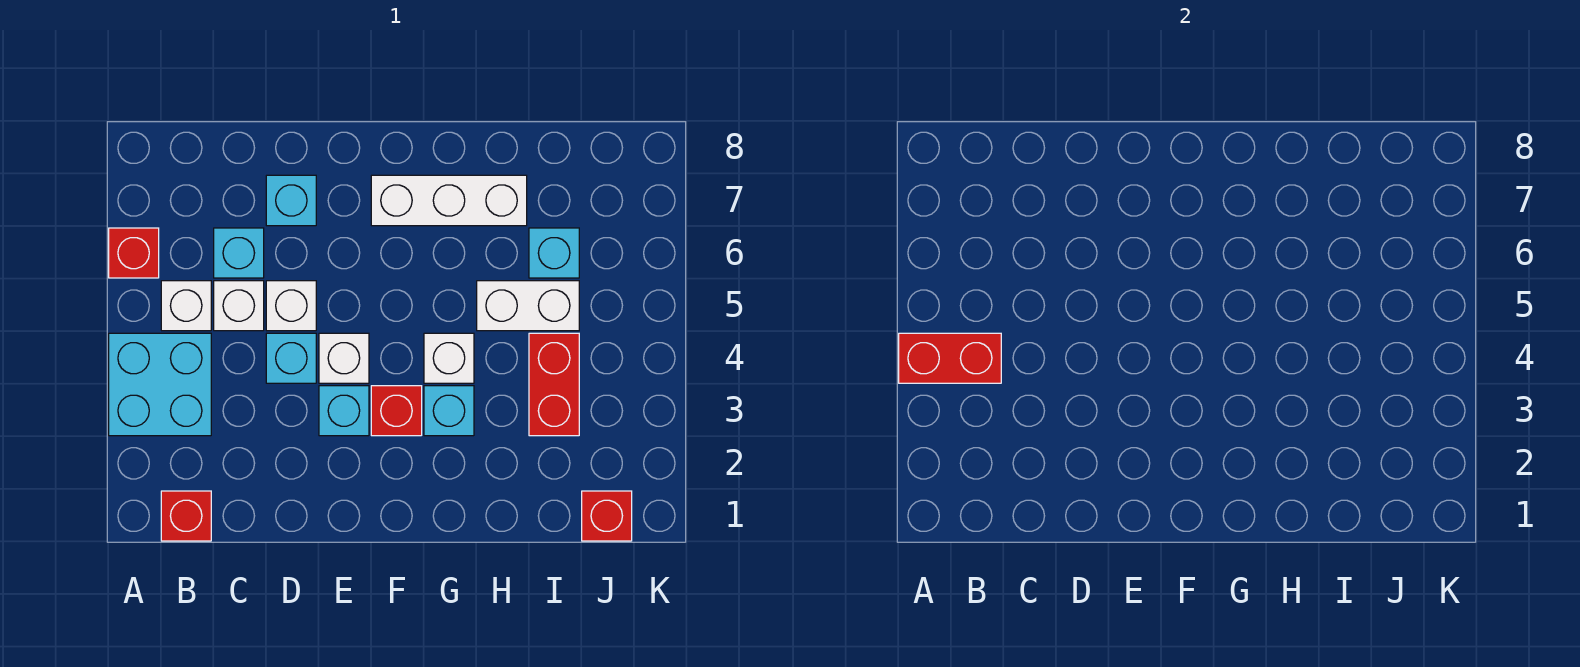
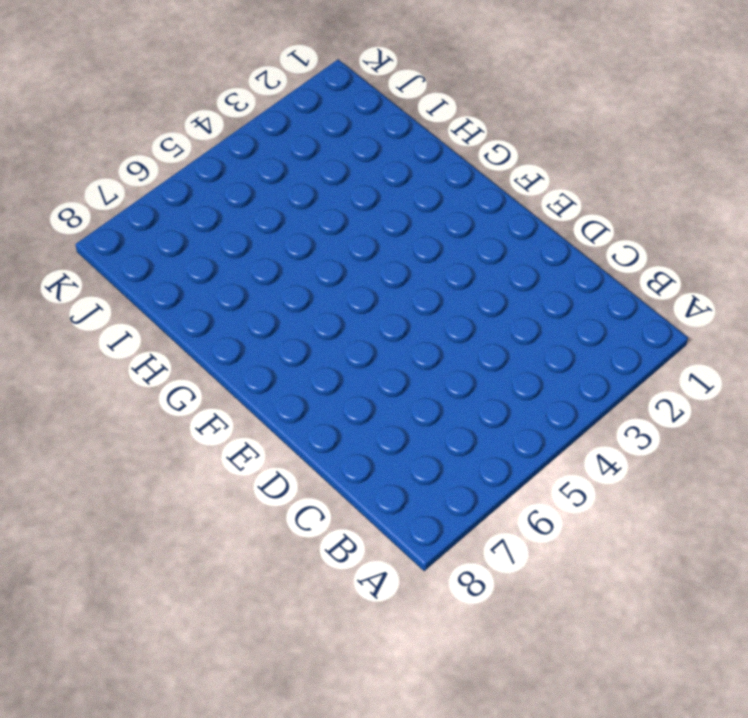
none -> cyan brick A3:B4 level 1
none -> red brick A6 level 1
none -> red brick B1 level 1

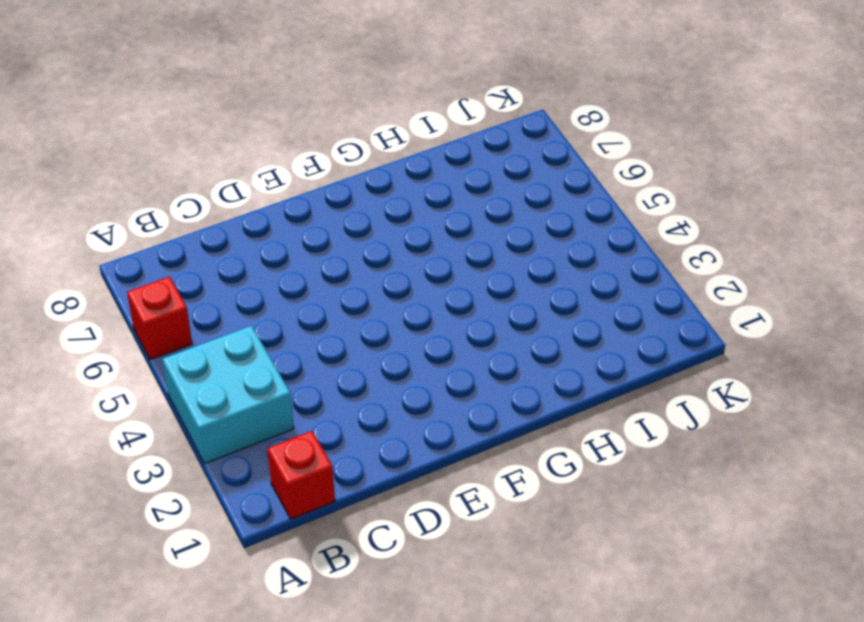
none -> white brick B5 level 1
none -> white brick C5 level 1
none -> cyan brick C6 level 1

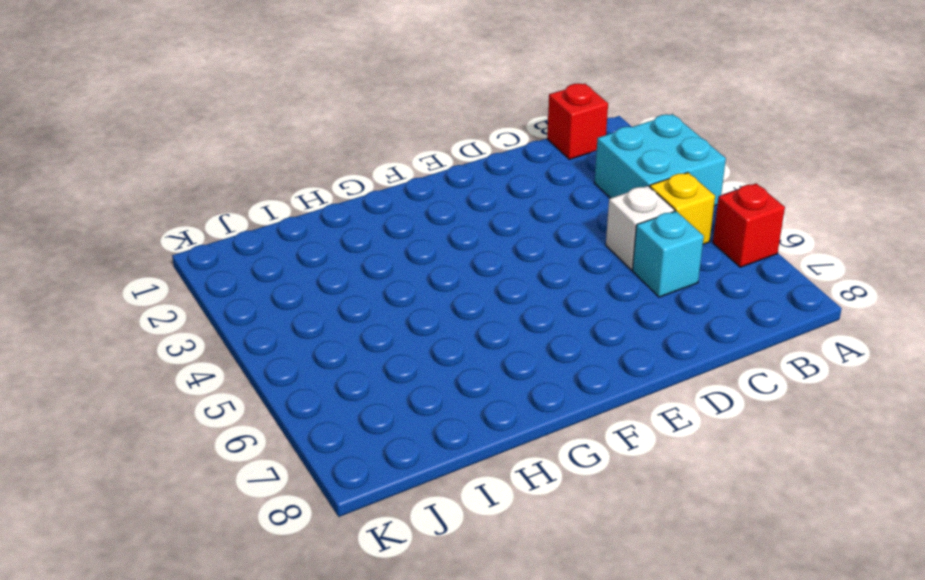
yellow brick B5 level 1 -> white brick B5 level 1
none -> cyan brick D4 level 1
none -> white brick D5 level 1
none -> cyan brick D7 level 1

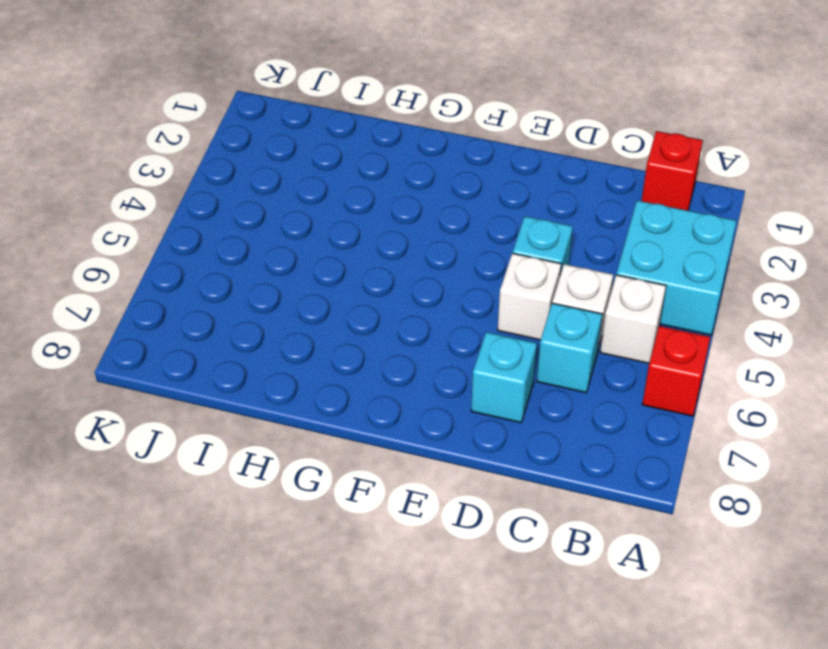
none -> cyan brick E3 level 1
none -> white brick E4 level 1
none -> red brick F3 level 1

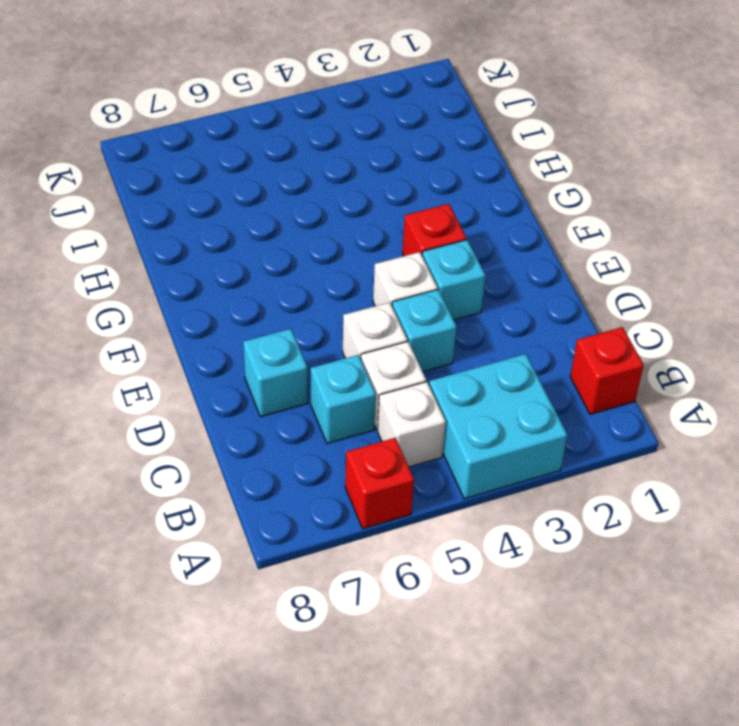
none -> white brick F7:H7 level 1
none -> cyan brick G3 level 1
none -> white brick G4 level 1

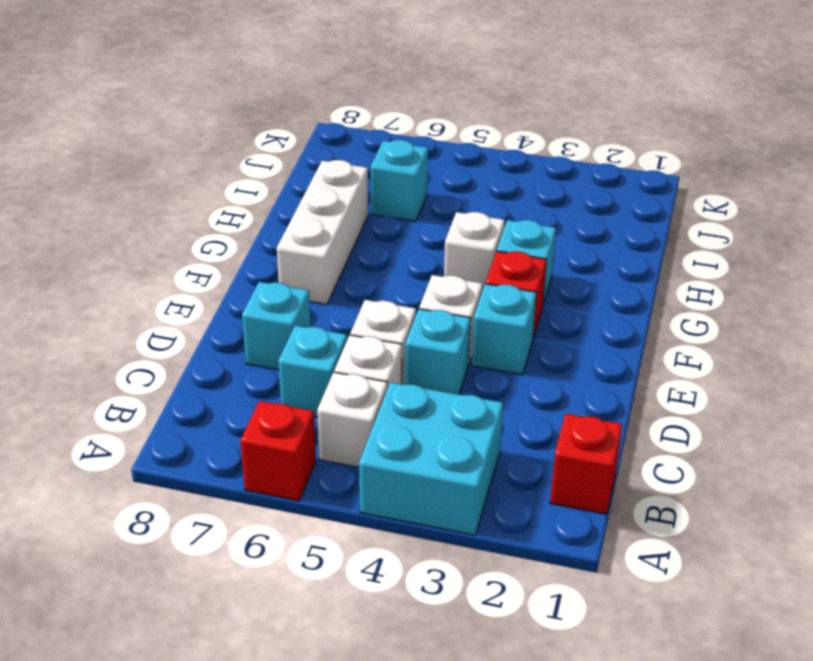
none -> white brick H5:I5 level 1
none -> red brick I3:I4 level 1
none -> red brick J1 level 1

